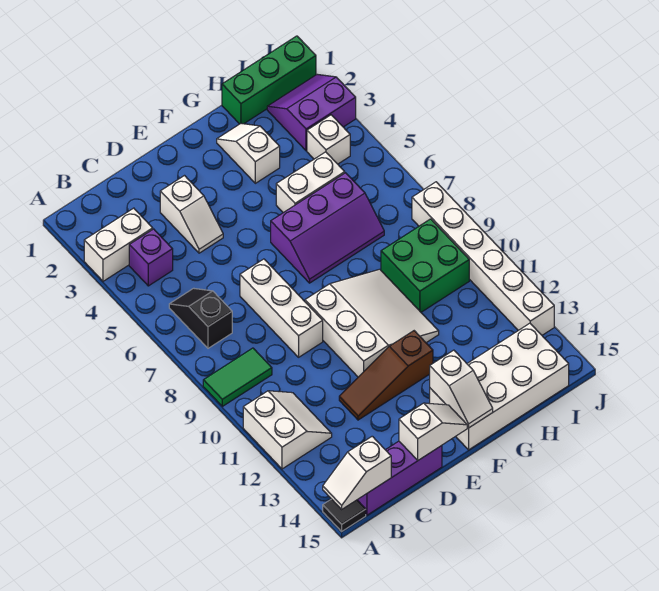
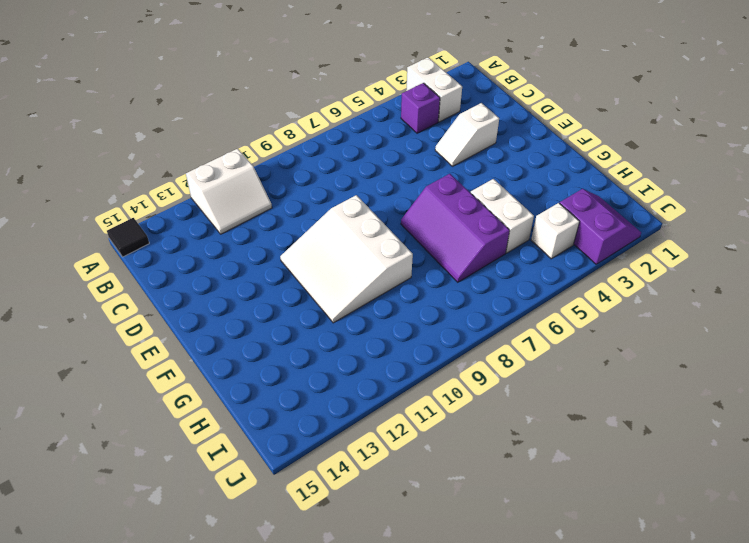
white slope E9:G11 level 1 top 9 -> white slope E9:G11 level 1 top E
none -> green tile A9:B9 level 1
none -> black slope B6:B7 level 1 top 7
none -> purple brick B15:D15 level 1

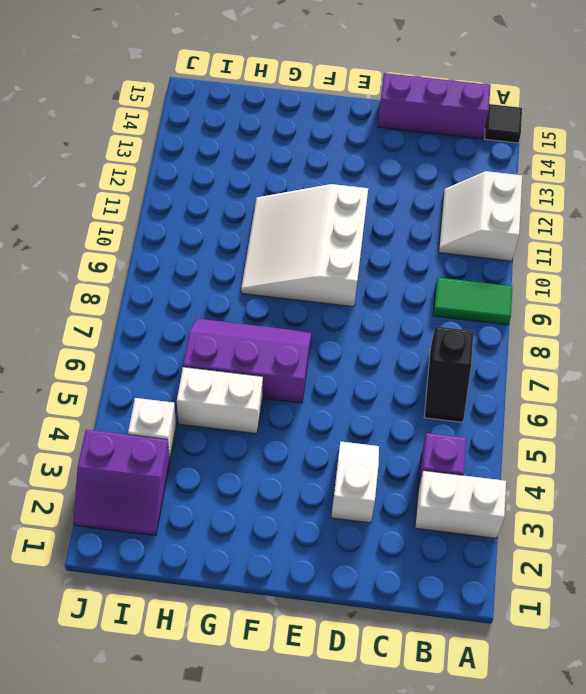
none -> white brick D7:D9 level 1
none -> brown slope D12:F12 level 1 top F
none -> white brick F14:I15 level 1

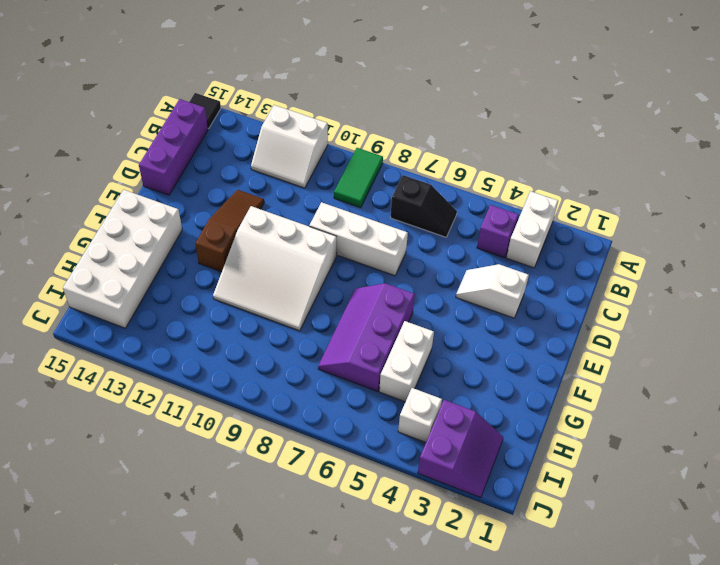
none -> white slope G2:G3 level 1 top 3
none -> green brick H1:J1 level 1
none -> green brick H9:I10 level 1

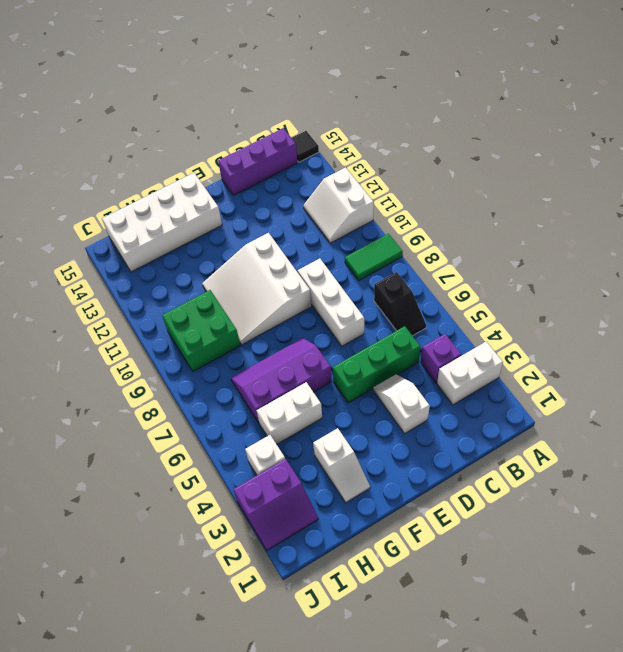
green brick C5:E5 level 1 -> green brick H1:J1 level 1
none -> brown slope D12:F12 level 1 top F
none -> white brick J8:J13 level 1
none -> white slope A15:B15 level 2 top B

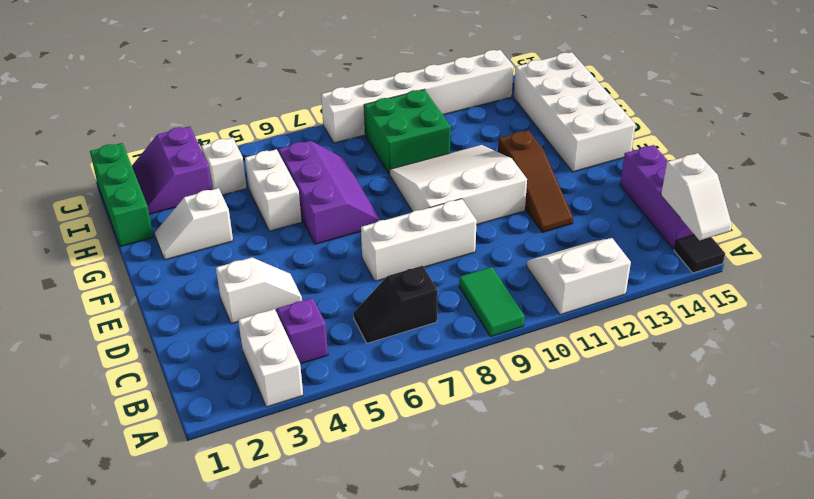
none -> white slope D15:E15 level 2 top D
none -> white slope F14:F15 level 2 top 14

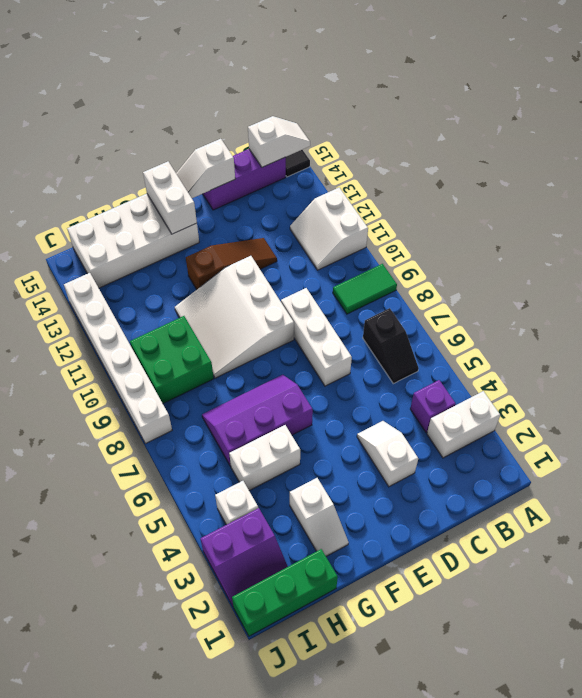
white brick F14:F15 level 2 -> white slope F14:F15 level 2 top 14

